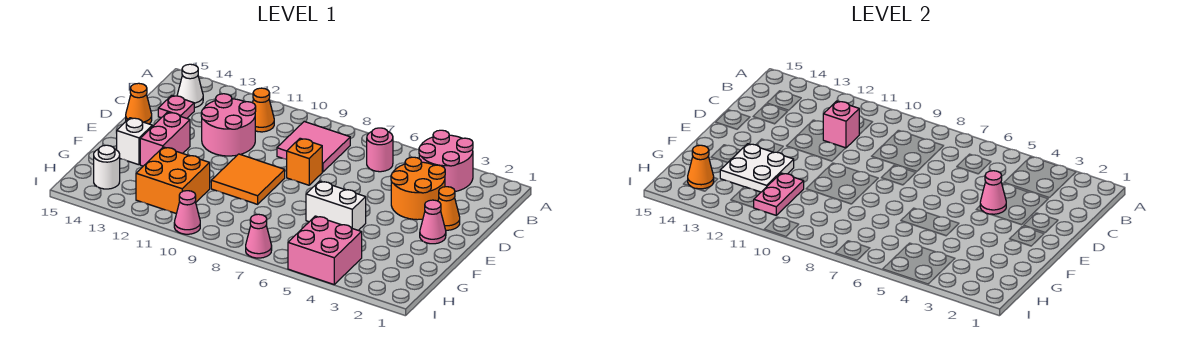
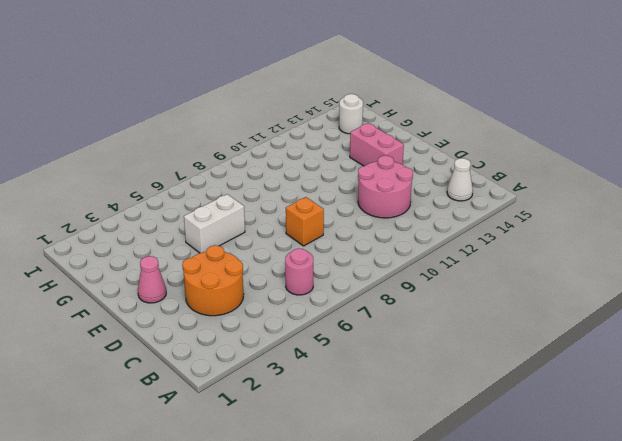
none -> pink round brick A3:B4 level 1
none -> pink tile B8:C9 level 1
none -> orange cone B11 level 1

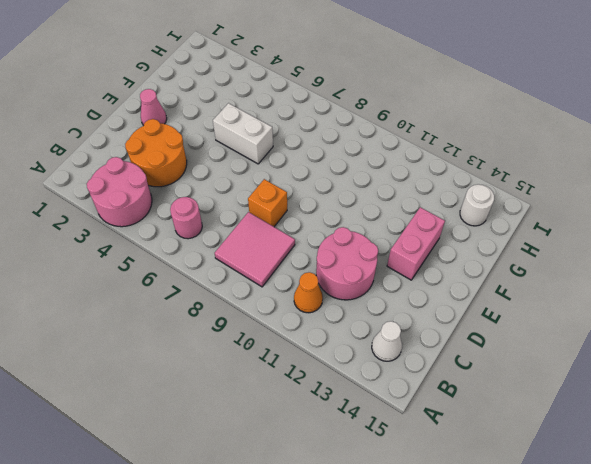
none -> pink plate C14 level 1
none -> orange cone D2 level 1
none -> orange cone D15 level 1

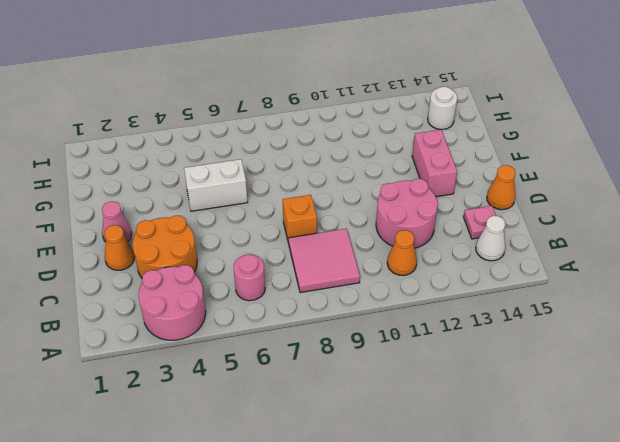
none -> orange tile E9:F10 level 1
none -> white brick F14 level 1
none -> orange brick G11:H12 level 1

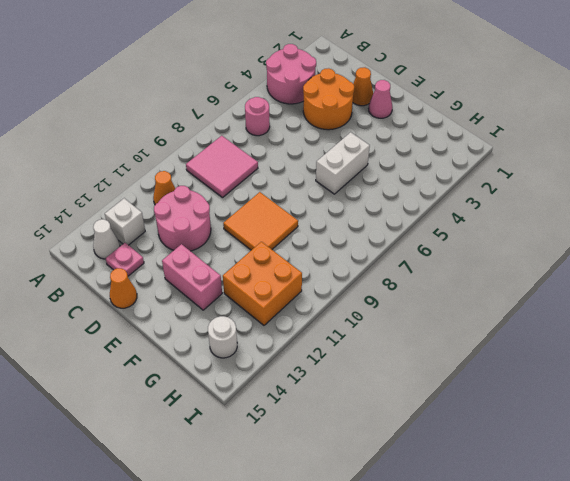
white brick B13 level 1 -> white brick F14 level 1
none -> orange brick D8 level 1
none -> pink brick H4:I5 level 1
none -> pink cone I7 level 1

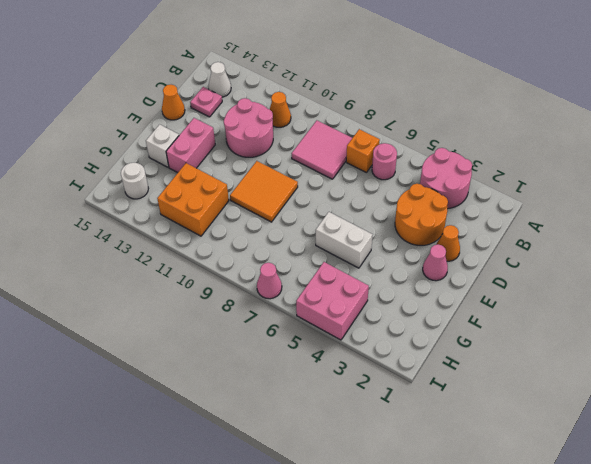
orange brick B7 level 1 -> orange brick D8 level 1
none -> pink cone I10 level 1
none -> pink brick C11 level 2
none -> pink cone D4 level 2

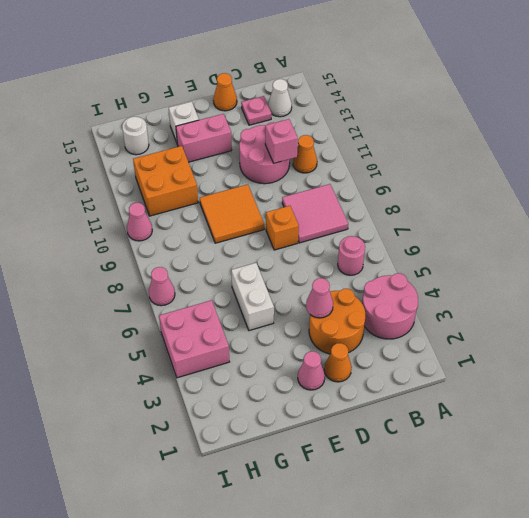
none -> white plate F12:G13 level 2
none -> pink plate G11:H11 level 2
none -> orange cone H14 level 2

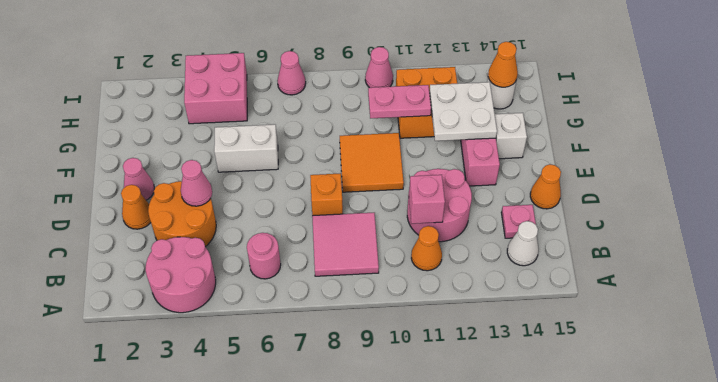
pink plate G10:G11 level 2 -> pink plate G11:H11 level 2

